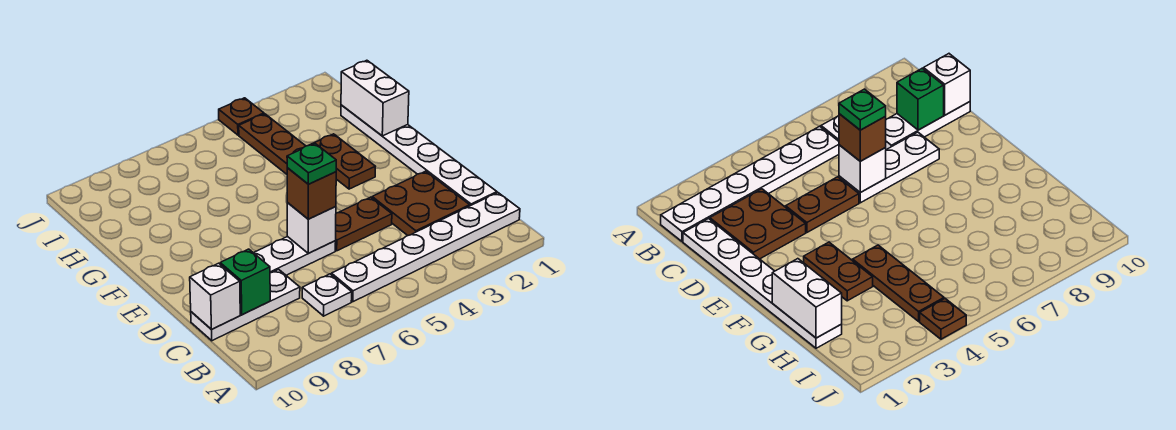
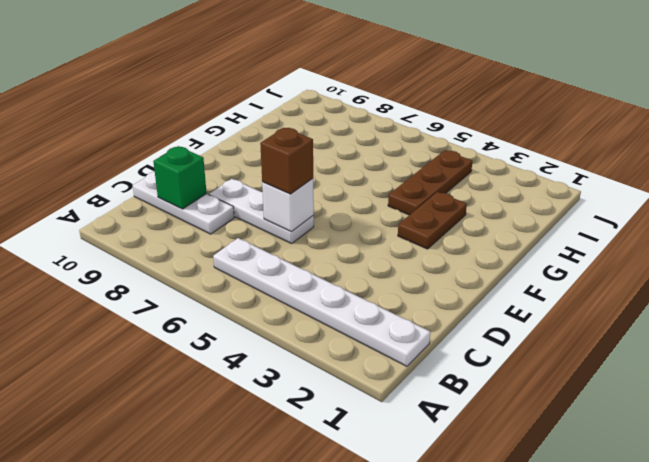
none -> white plate B7 level 1
none -> white plate C1:H1 level 1
none -> brown plate C2:D3 level 1

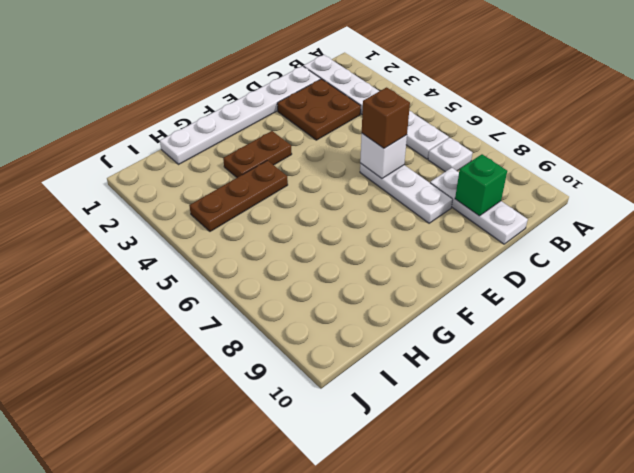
none -> brown plate D4:D5 level 1
none -> brown plate J4 level 1
none -> white brick C10 level 2

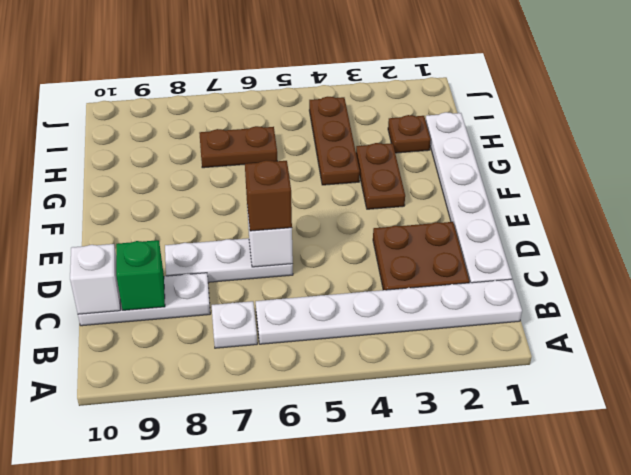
brown plate H2 level 1 -> brown plate J4 level 1
brown plate H6:H7 level 1 -> brown plate D4:D5 level 1
none -> white brick G1:H1 level 2
none -> green plate D6 level 4

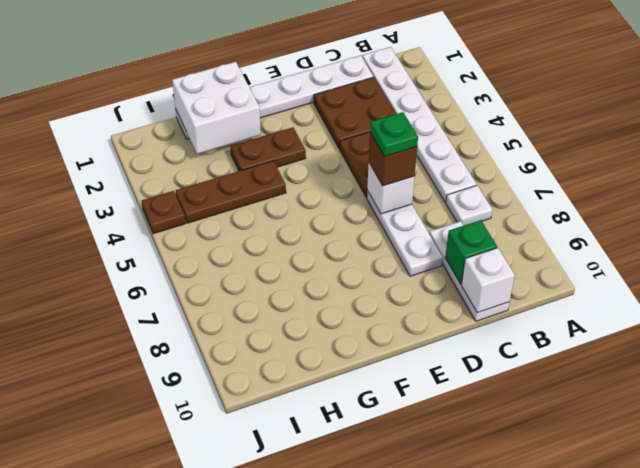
white brick G1:H2 level 2 -> white brick G1:H1 level 2

